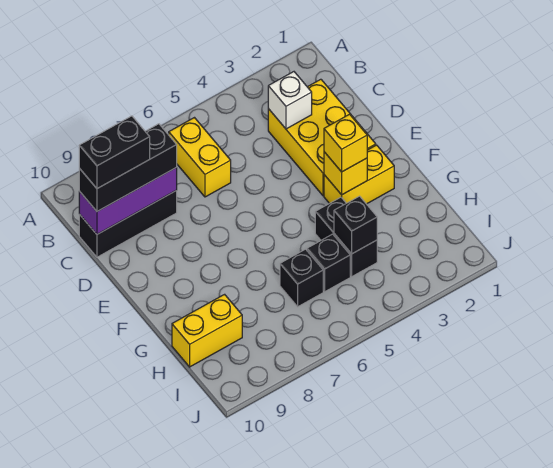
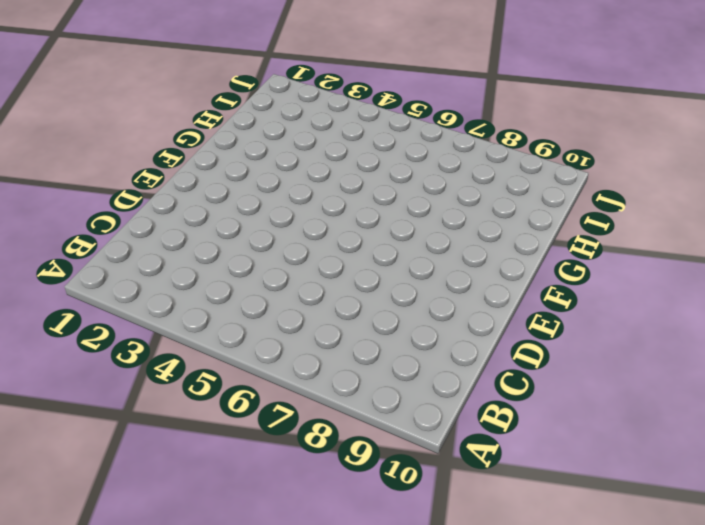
none -> yellow brick B6:C6 level 1
none -> yellow brick C2:E3 level 1
none -> black brick C8:C10 level 1

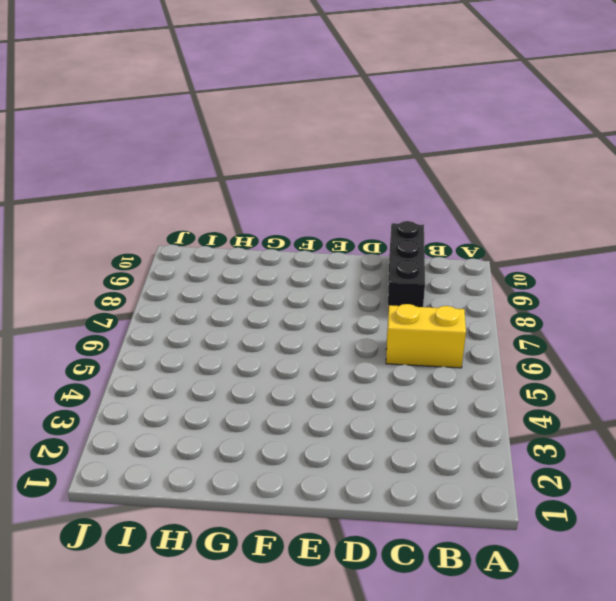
none -> yellow brick C2:E3 level 1
none -> yellow brick F2:F3 level 1
none -> black brick G4:H4 level 1

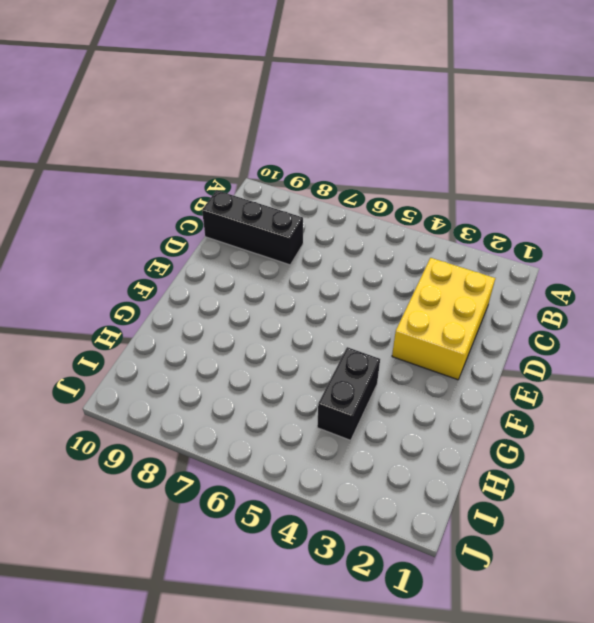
none -> yellow brick B6:C6 level 1
none -> yellow brick F2:F3 level 1
none -> black brick H5 level 1

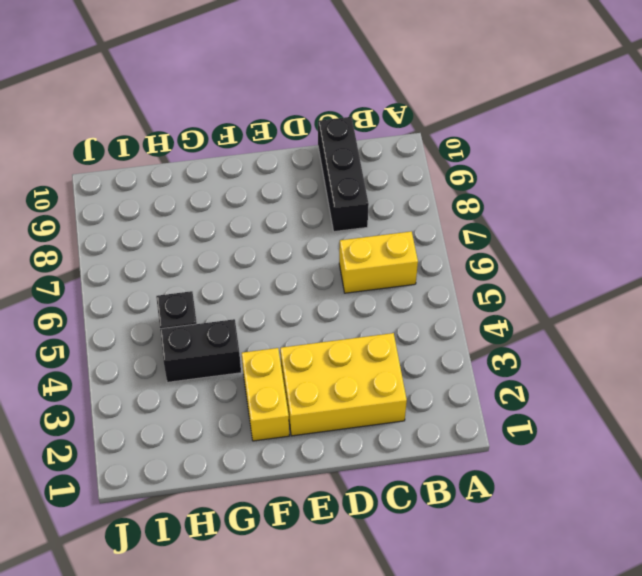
none -> black brick H6 level 1
none -> yellow brick H9:H10 level 1
none -> white brick C3 level 2

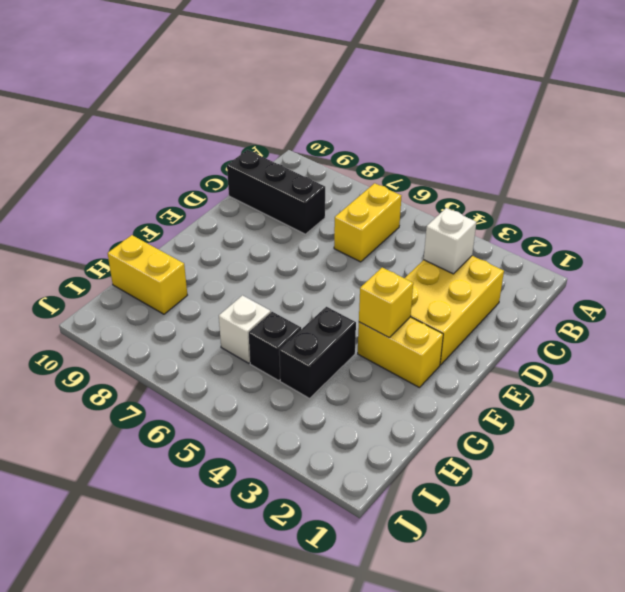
white brick H6 level 1 -> black brick H6 level 1
none -> purple brick C8:C10 level 2
none -> black brick H4 level 2
none -> black brick C8:C10 level 3

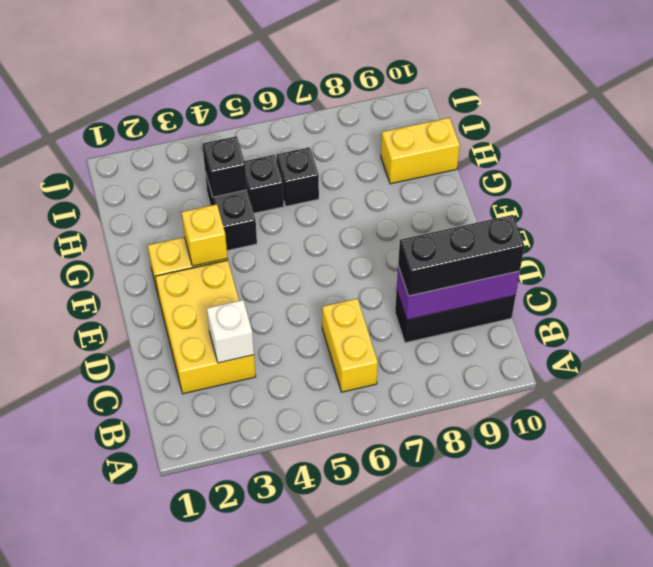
none -> yellow brick F3 level 3
none -> black brick C9:C10 level 4

